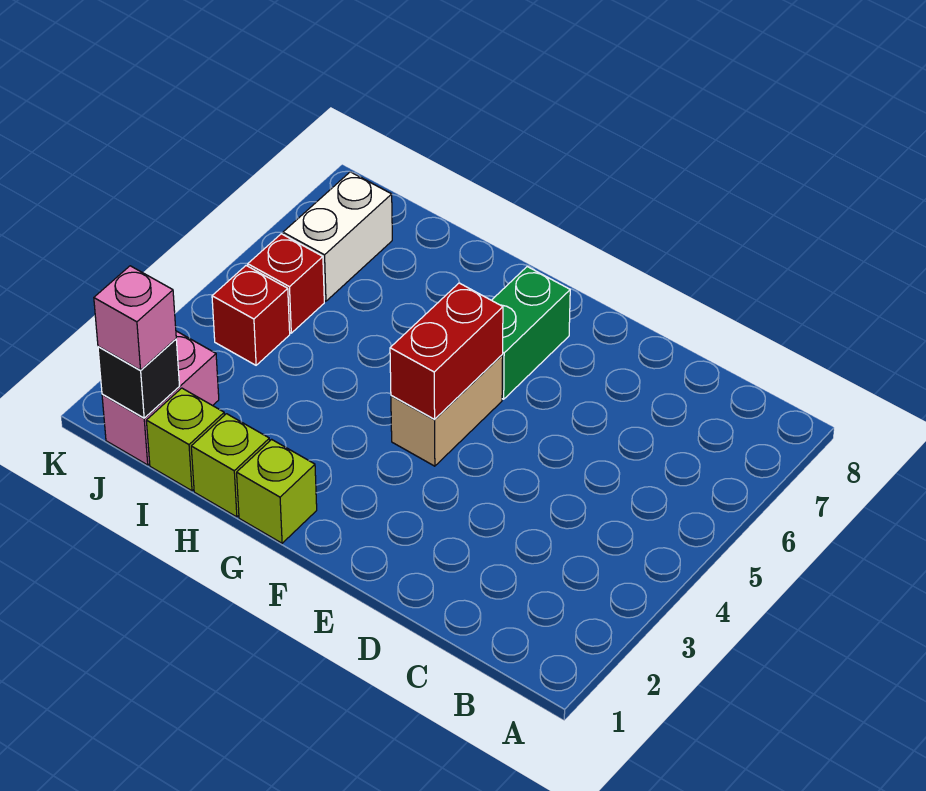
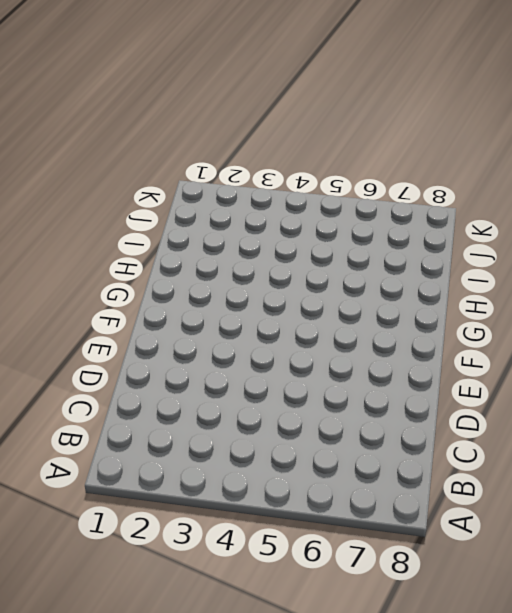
none -> tan brick F4:F5 level 1
none -> green brick F6:F7 level 1
none -> lime brick G1 level 1

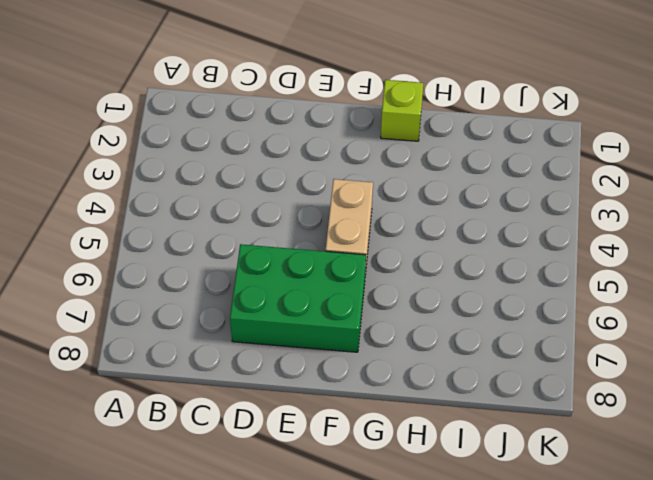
green brick D6:F7 level 1 -> green brick F6:F7 level 1
none -> lime brick H1 level 1
none -> lime brick I1 level 1
none -> pink brick J1:J2 level 1

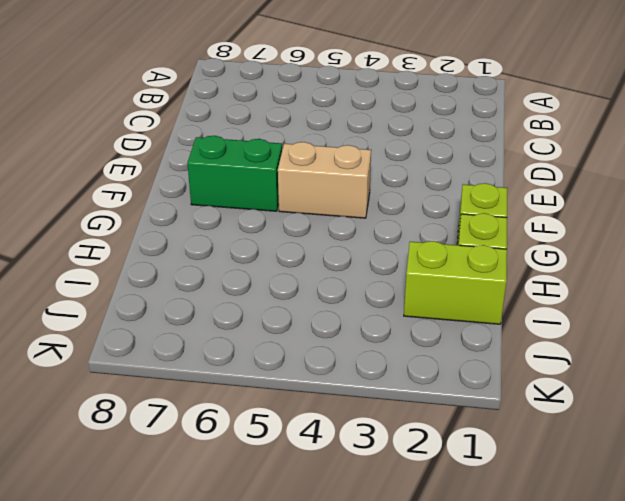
lime brick I1:I2 level 1 -> lime brick I1 level 1
none -> pink brick J1:J2 level 1
none -> red brick J4 level 1
none -> red brick J5 level 1

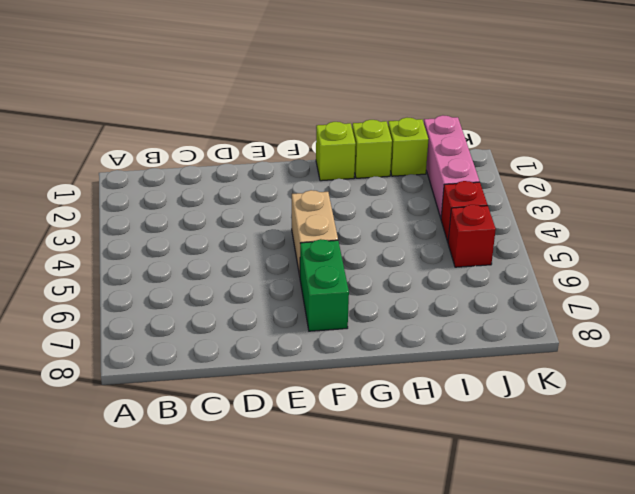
pink brick J1:J3 level 1 -> pink brick J1:J2 level 1
none -> white brick J6:J7 level 1
none -> red brick F4:F5 level 2
none -> black brick J1 level 2

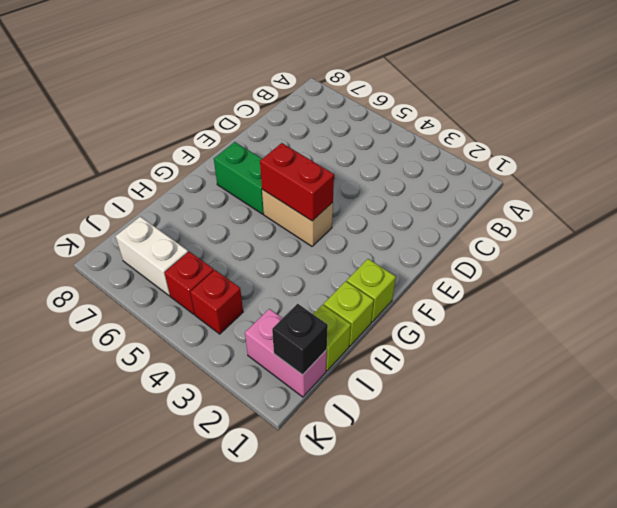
none -> pink brick J1 level 3

